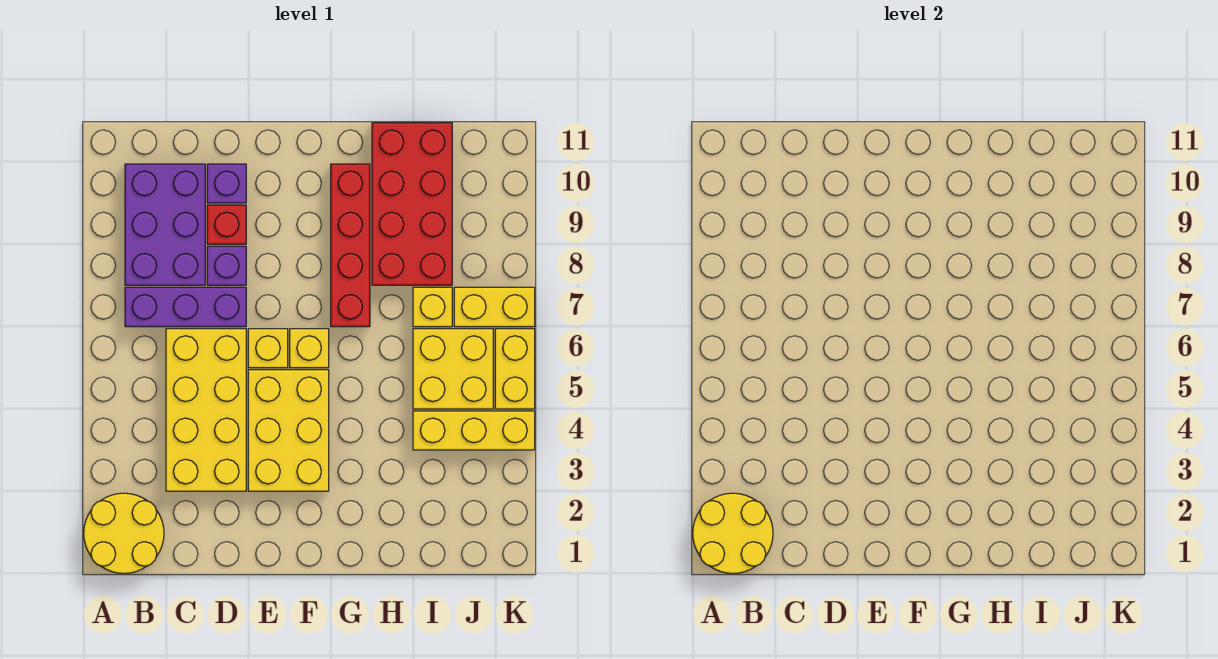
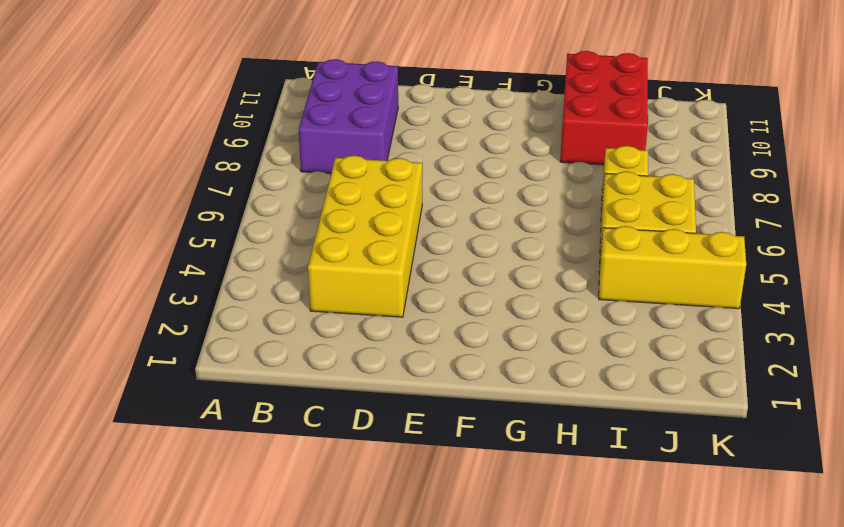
red brick H9:I11 level 1 -> red brick H8:I11 level 1
none -> yellow round brick A1:B2 level 1
none -> purple brick B7:D7 level 1
none -> purple brick D8 level 1

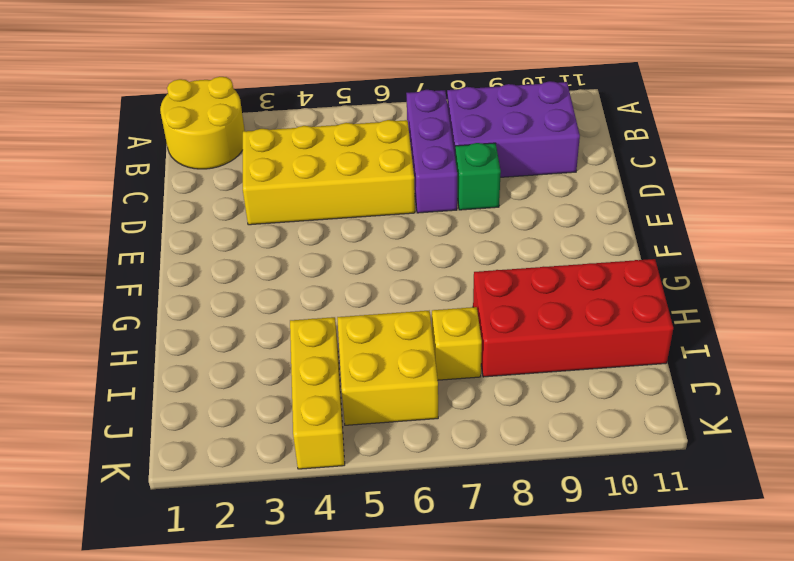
green brick D8 level 1 -> purple brick D8 level 1
none -> red brick D9 level 1
none -> purple brick D10 level 1
none -> yellow brick E3:F5 level 1

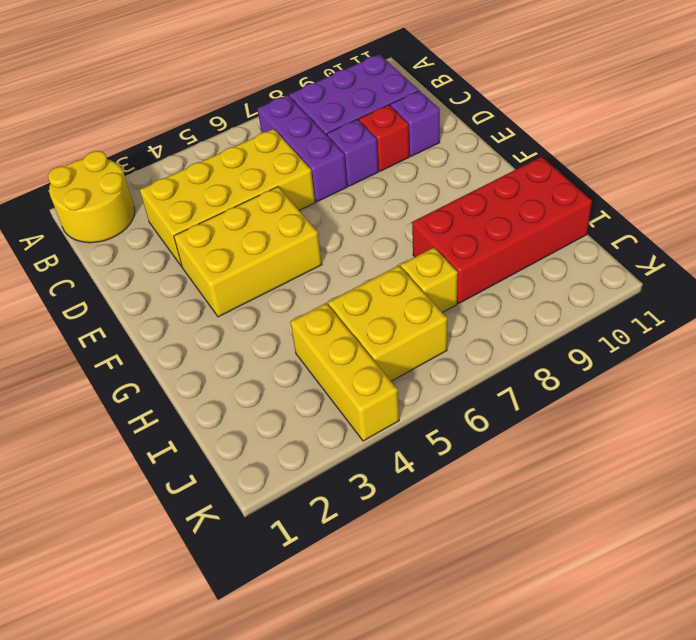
none -> yellow brick E6 level 1
none -> yellow brick F6 level 1
none -> red brick G7:G10 level 1

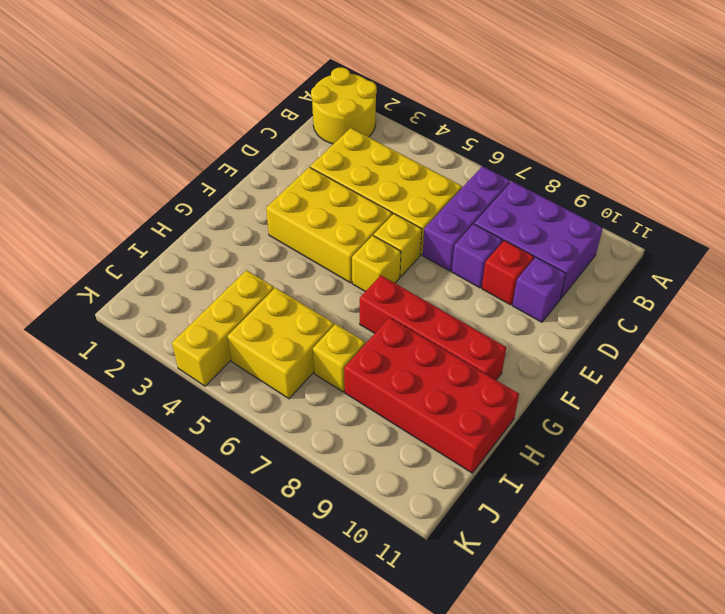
none -> yellow brick J7:K7 level 1
none -> yellow brick K5:K6 level 1
none -> yellow round brick A1:B2 level 2

